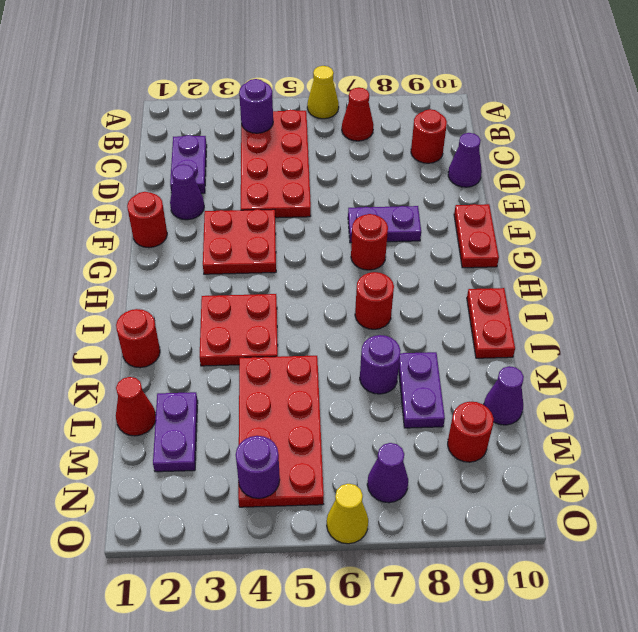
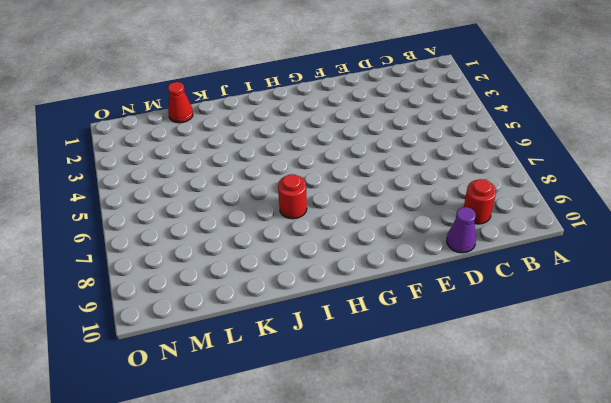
none -> yellow cone A6 level 1
none -> red plate B4:E5 level 1
none -> red cone B7 level 1

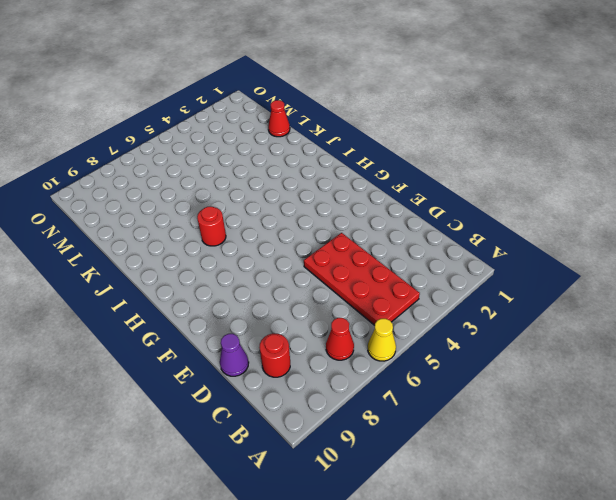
none -> purple plate C2:D2 level 1
none -> purple cone E2 level 1
none -> red round brick F1 level 1

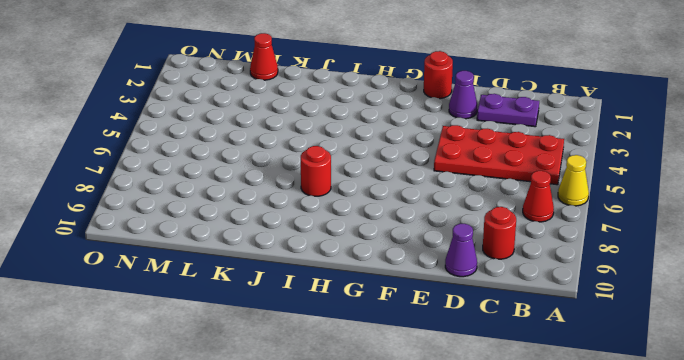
none -> red plate F3:G4 level 1
none -> purple plate F7:F8 level 1
none -> red plate F10:G10 level 1

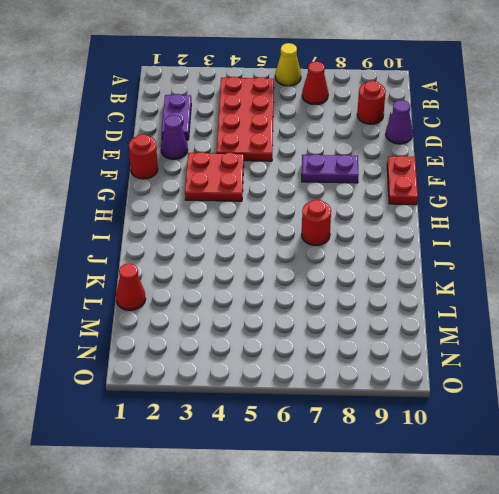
none -> red round brick G7 level 1
none -> red plate I3:J4 level 1
none -> red plate I10:J10 level 1

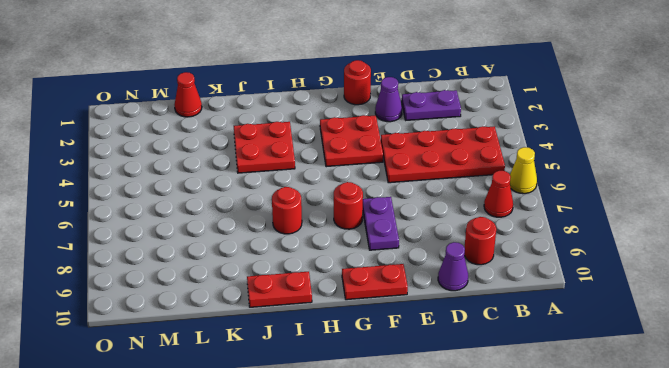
none -> red round brick J1 level 1
none -> red plate K4:N5 level 1
none -> purple round brick K7 level 1

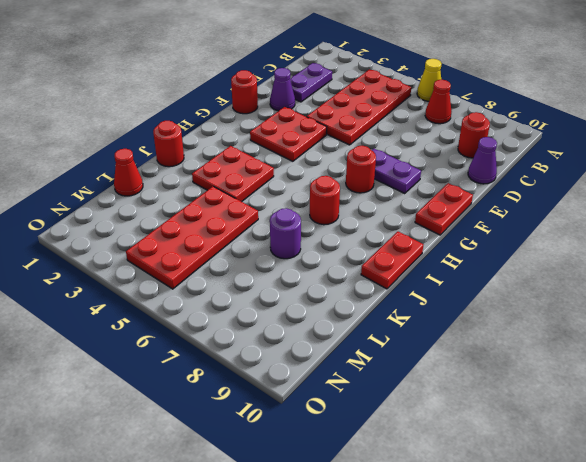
none -> purple plate K8:L8 level 1
none -> purple plate L2:M2 level 1
none -> purple cone L10 level 1

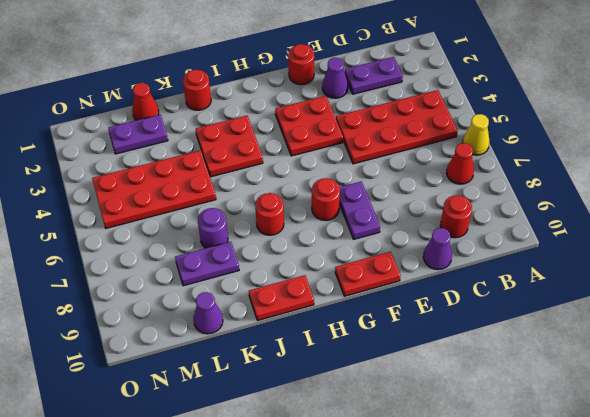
none -> red round brick M9 level 1
none -> purple cone N7 level 1
none -> yellow cone O6 level 1

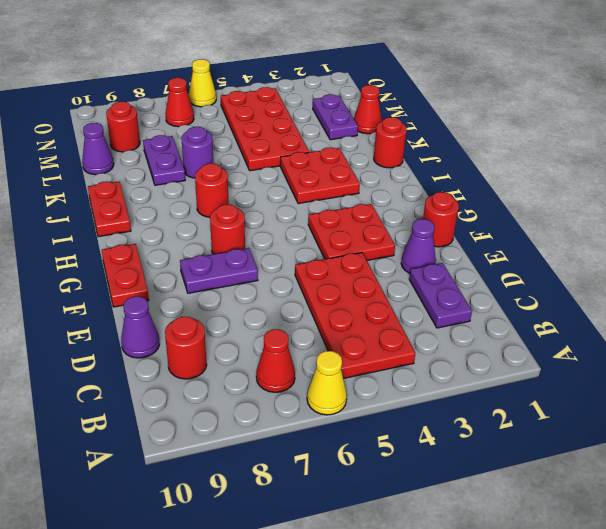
red cone N7 level 1 -> purple cone N7 level 1
none -> purple round brick B4 level 2
none -> purple round brick N4 level 2

